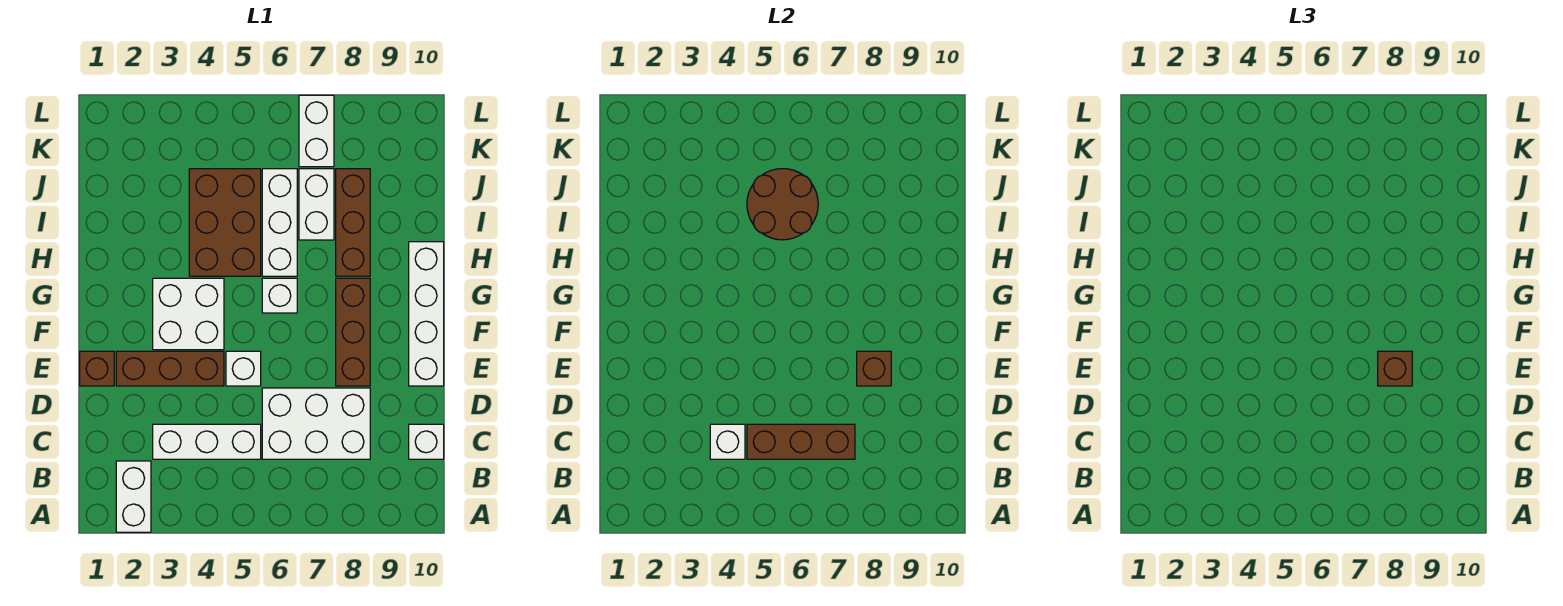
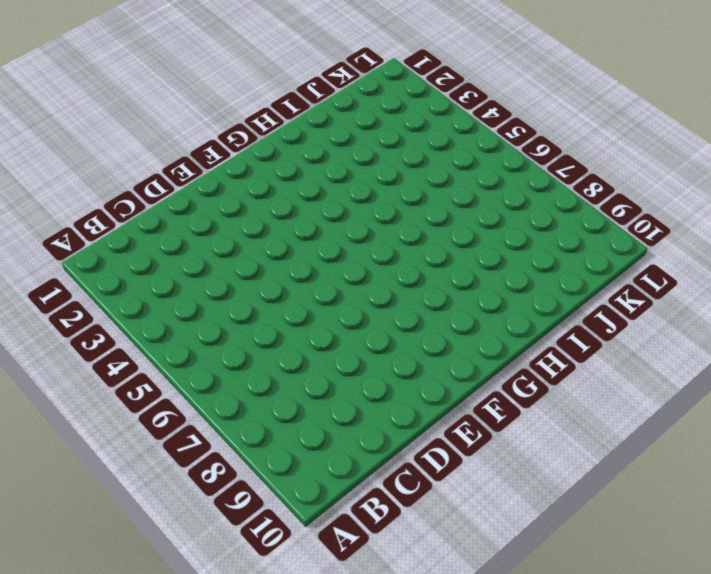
none -> white brick A2:B2 level 1
none -> white brick C3:C5 level 1
none -> white brick C6:D8 level 1

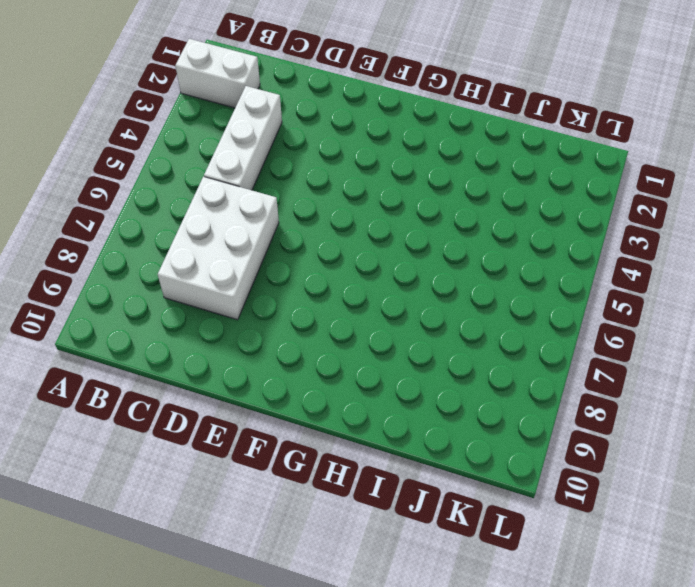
none -> white brick C10 level 1
none -> brown brick E1 level 1
none -> brown brick E2:E4 level 1

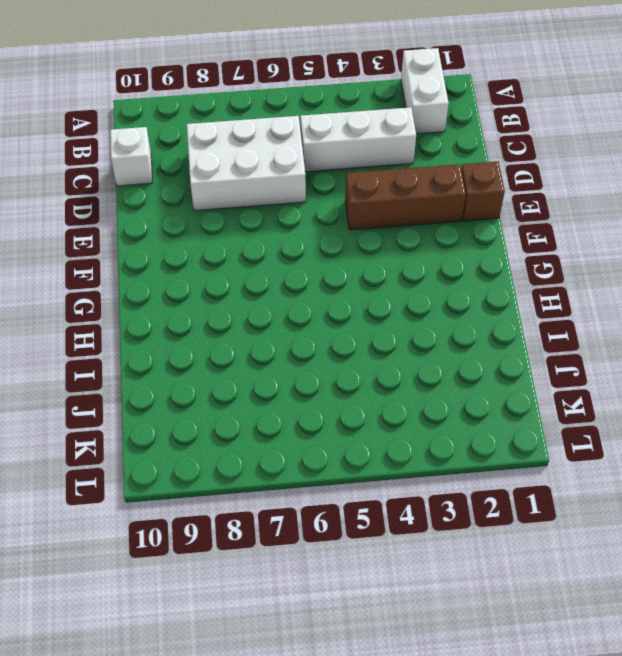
none -> white brick E5 level 1
none -> brown brick E8:G8 level 1
none -> white brick E10:H10 level 1

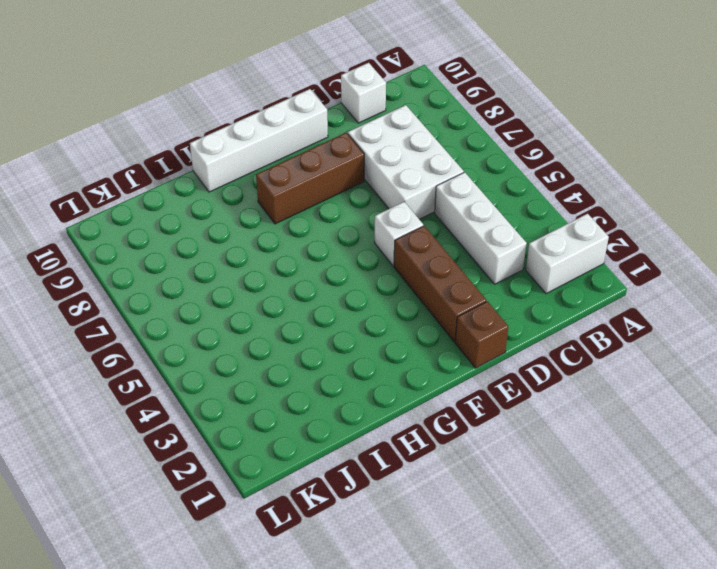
none -> white brick F3:G4 level 1
none -> white brick G6 level 1
none -> brown brick H4:J5 level 1

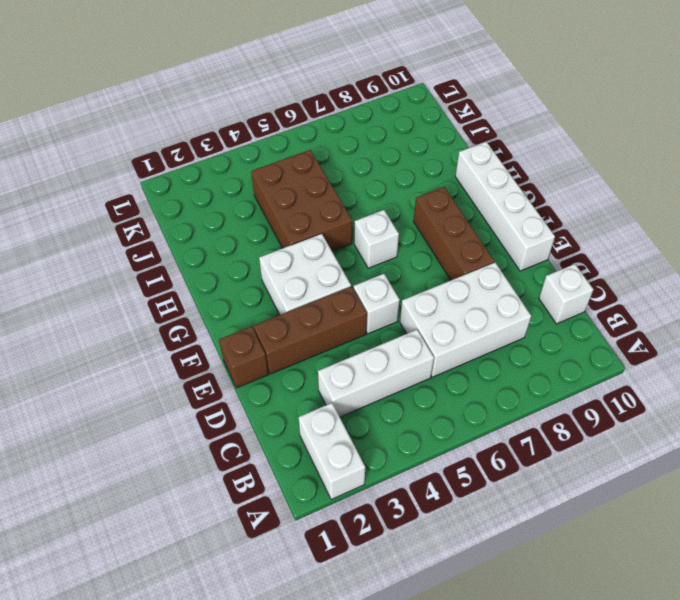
none -> white brick H6:J6 level 1
none -> brown brick H8:J8 level 1
none -> white brick I7:J7 level 1

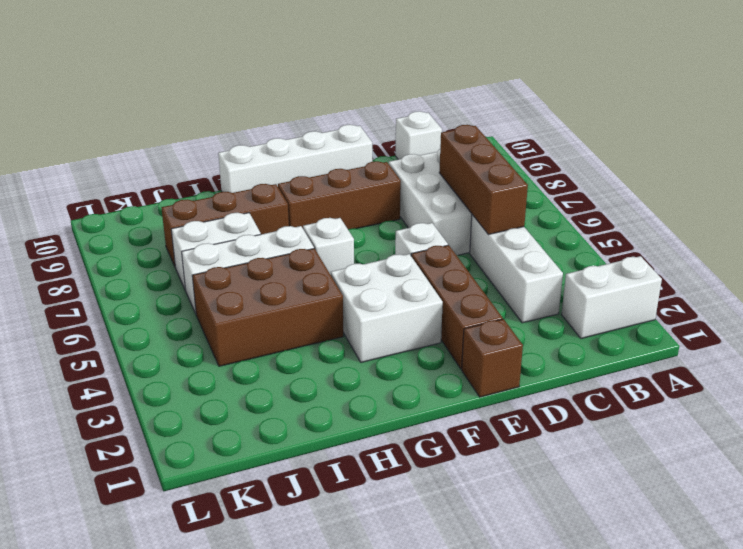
none -> white brick K7:L7 level 1
none -> white brick C4 level 2
none -> brown brick E8 level 2

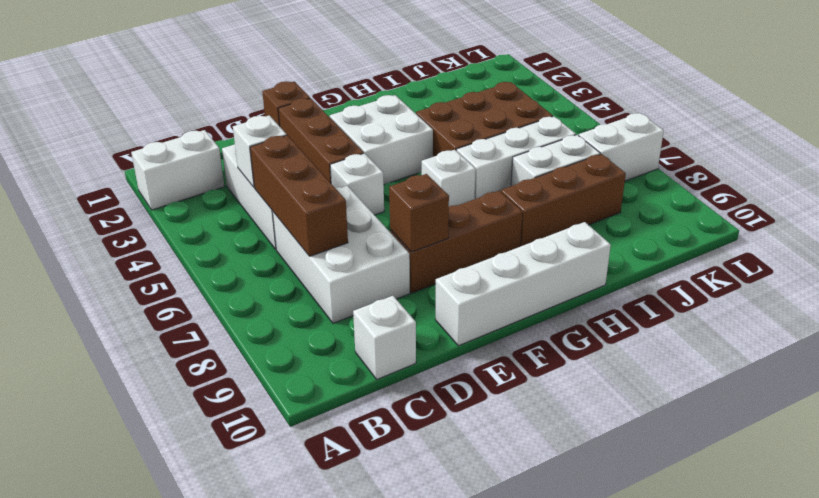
none -> brown round brick I5:J6 level 2
none -> brown brick E8 level 3

